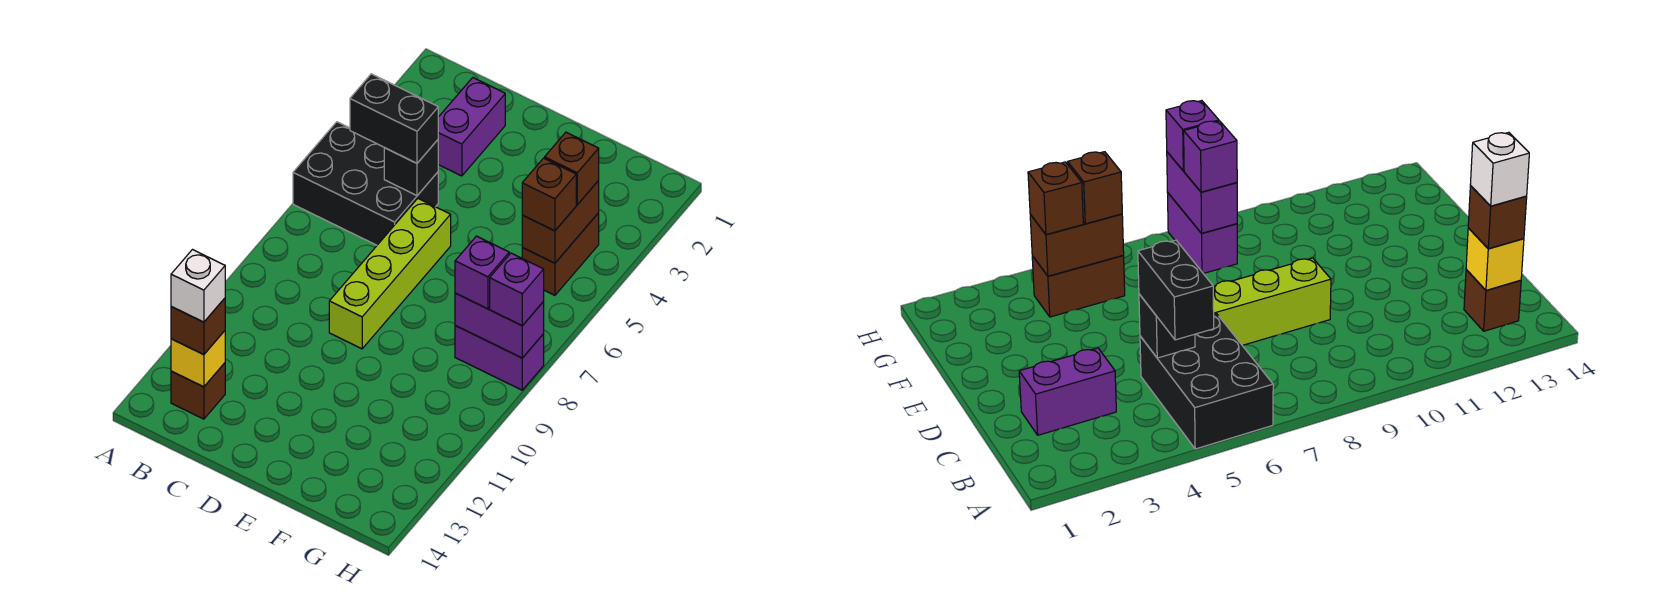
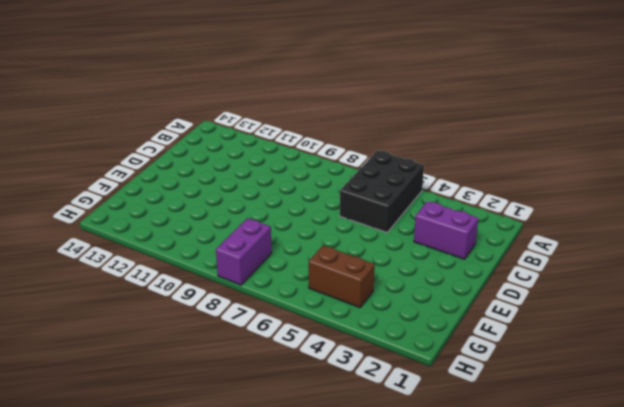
none -> brown brick B13 level 1
none -> lime brick D6:D9 level 1
none -> yellow brick B13 level 2

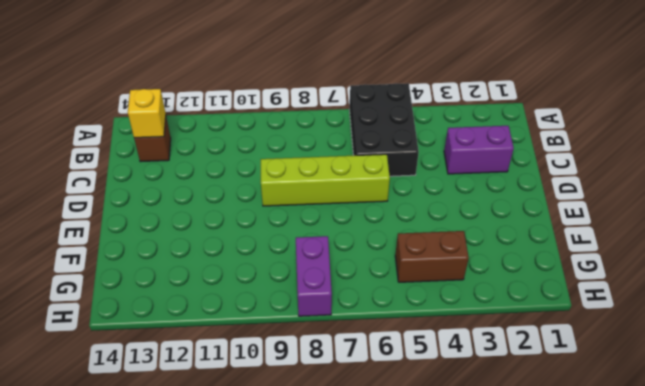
none -> black brick C5 level 2
none -> brown brick G4:G5 level 2
none -> purple brick G8:H8 level 2

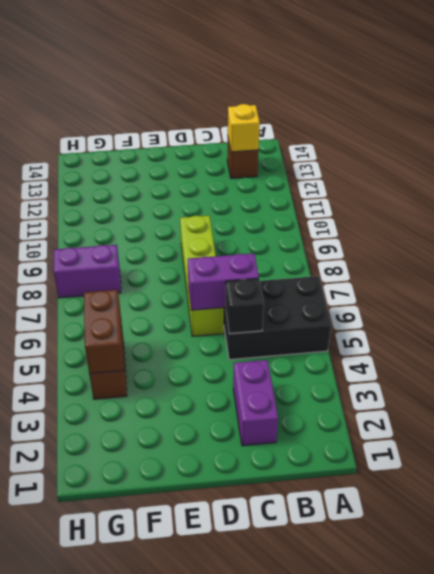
purple brick C6:D6 level 2 -> purple brick G8:H8 level 2
none -> black brick B5:C5 level 3
none -> brown brick B13 level 3
none -> brown brick G4 level 3

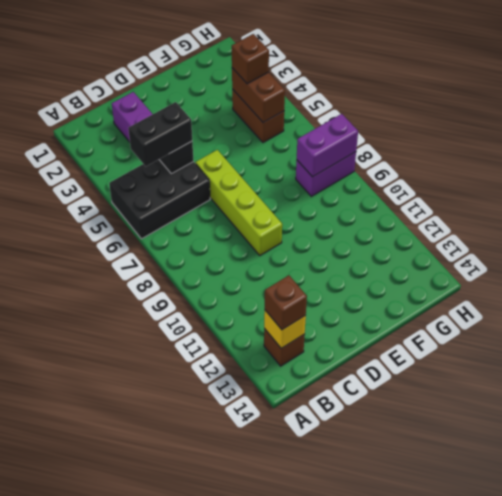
none -> brown brick G5 level 3
none -> purple brick G8 level 3
none -> purple brick H8 level 3

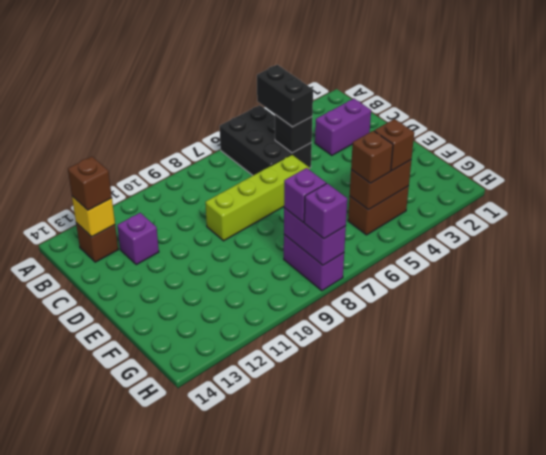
purple brick C12 level 1 -> none
none -> white brick B13 level 4

